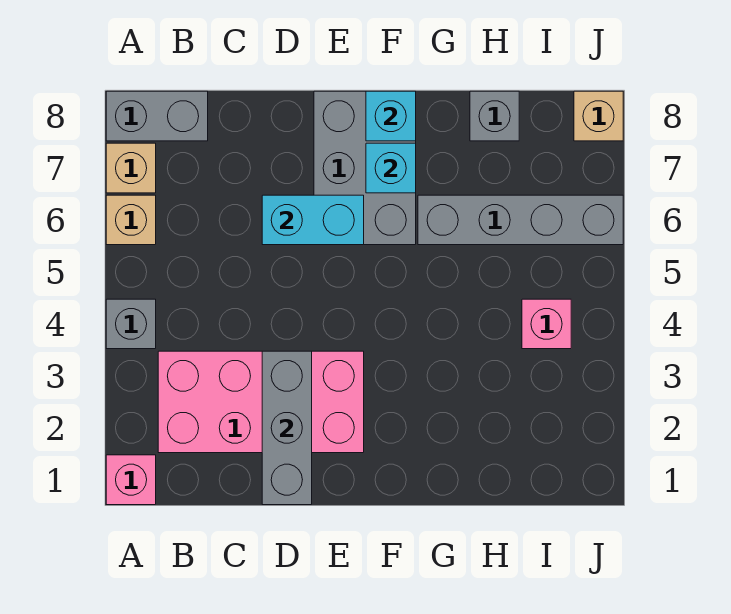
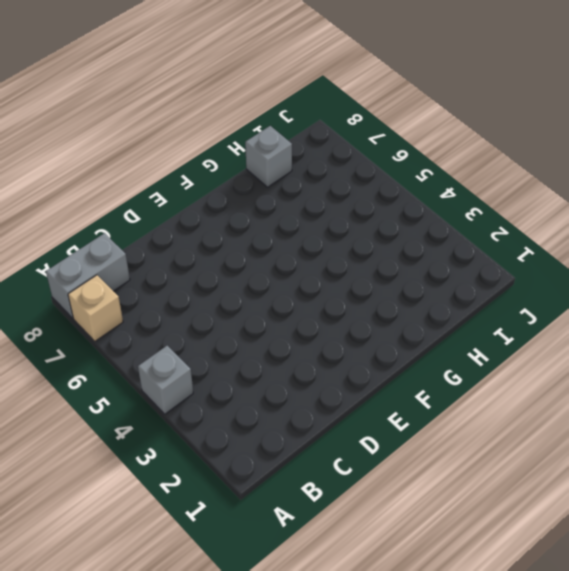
none -> pink brick A1 level 1
none -> tan brick A6 level 1
none -> pink brick B2:E3 level 1

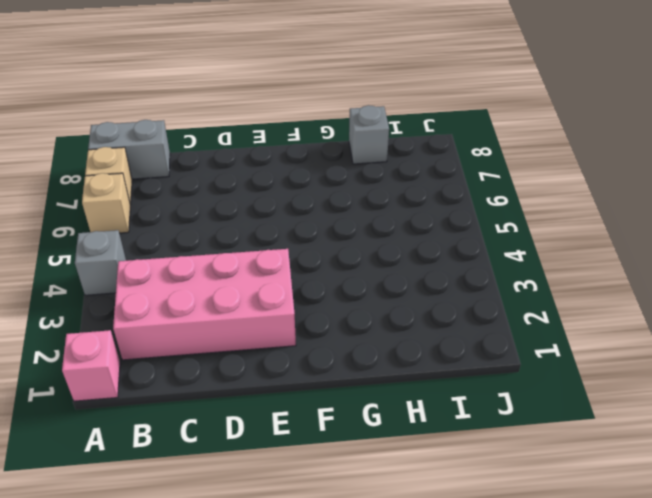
none -> grey brick E6:F8 level 1
none -> grey brick G6:J6 level 1
none -> pink brick I4 level 1

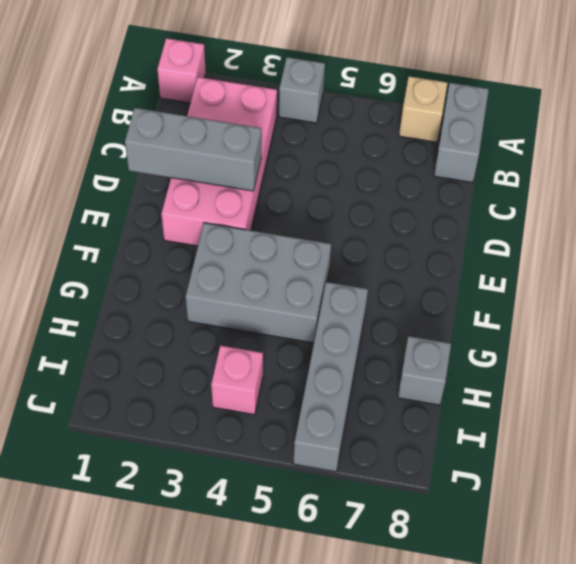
grey brick F3:G5 level 1 -> grey brick E6:F8 level 1
none -> tan brick A6 level 1
none -> tan brick J8 level 1
none -> cyan brick D6:E6 level 2

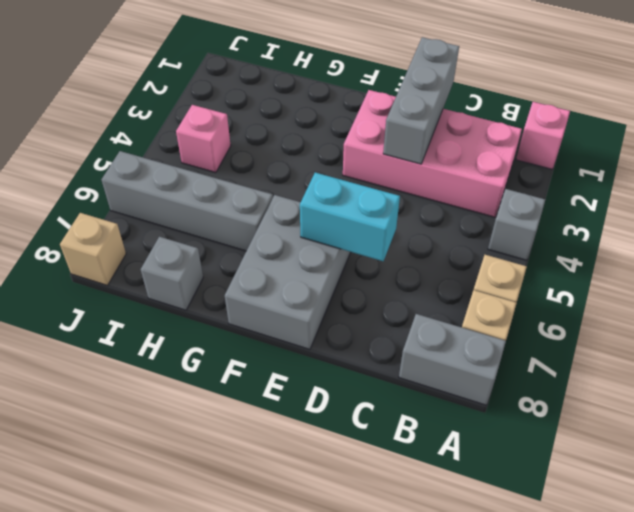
none -> cyan brick F7 level 2
none -> cyan brick F8 level 2

